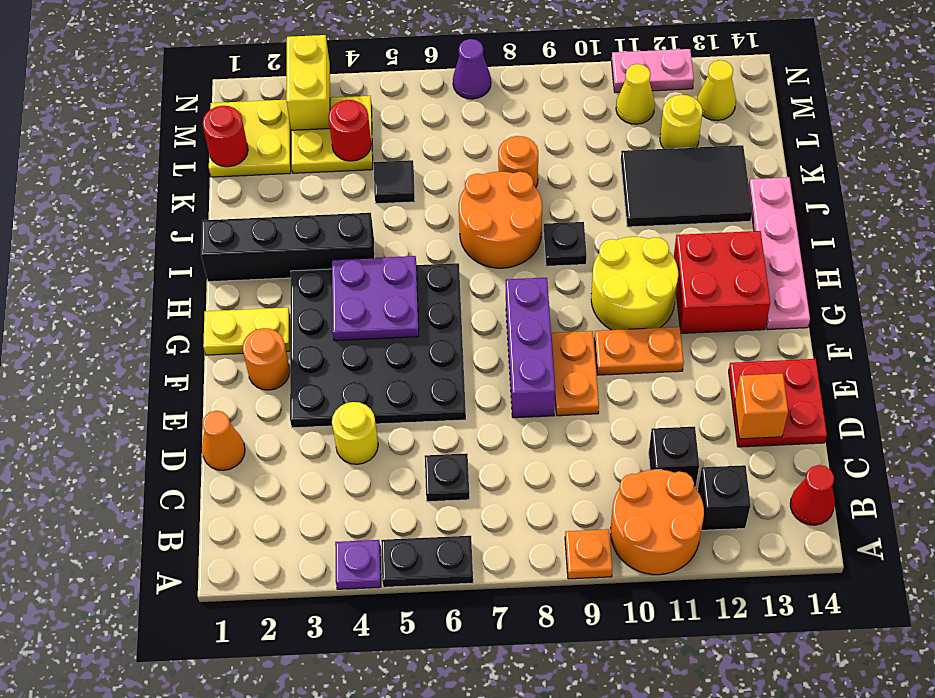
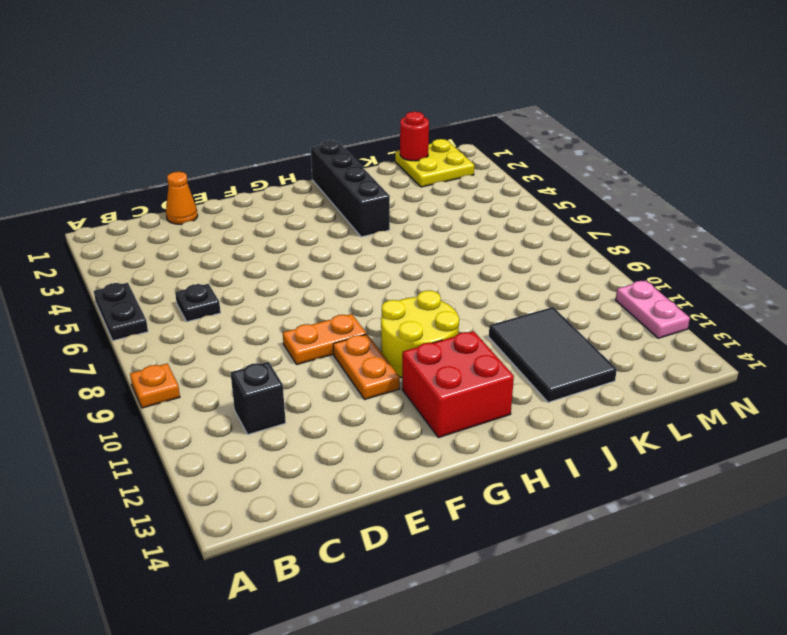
none -> purple plate A4 level 1
none -> orange round brick A10:B11 level 1
none -> black brick B12 level 1
none -> red cone B14 level 1

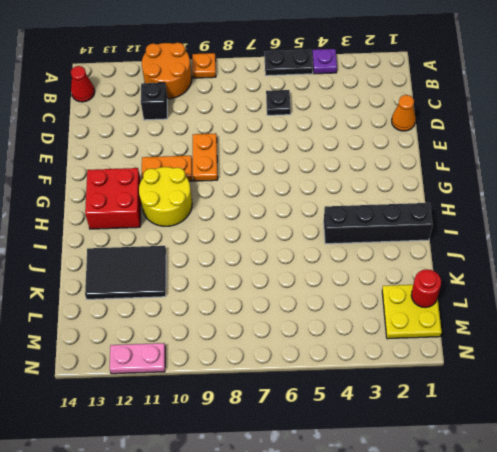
none -> black brick B12 level 1
none -> yellow round brick D4 level 1
none -> red plate D13:E14 level 1
none -> black plate E3:H6 level 1

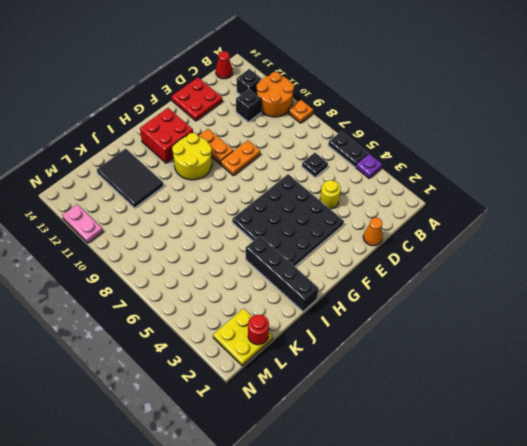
none -> purple brick E8:G8 level 1
none -> orange round brick F2 level 1
none -> yellow plate G1:G2 level 1
none -> pink plate G14:J14 level 1

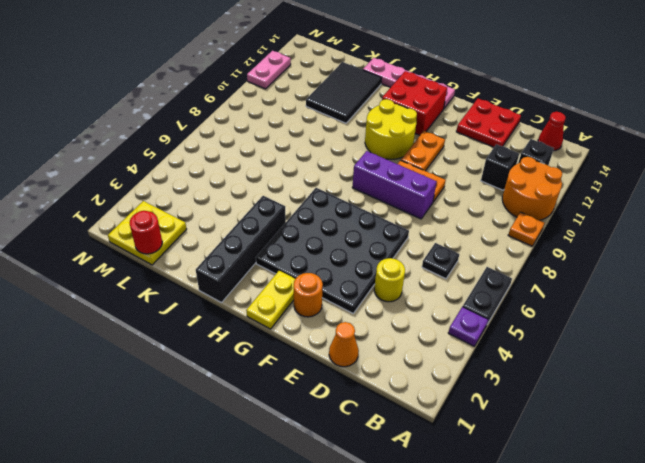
none -> orange round brick I7:J8 level 1
none -> black plate I9 level 1
none -> black tile K5 level 1
none -> orange round brick K8 level 1

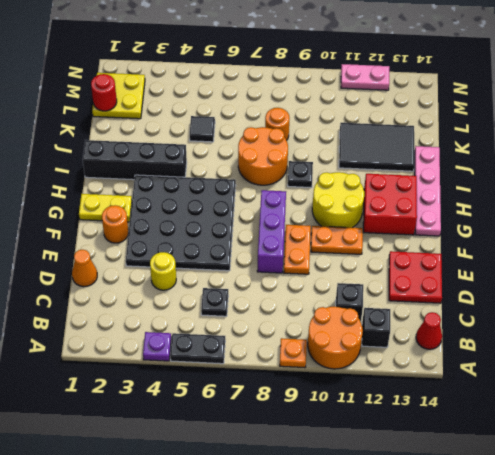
none -> yellow plate L3:M4 level 1
none -> yellow round brick L12 level 1
none -> yellow cone M11 level 1
none -> yellow cone M13 level 1

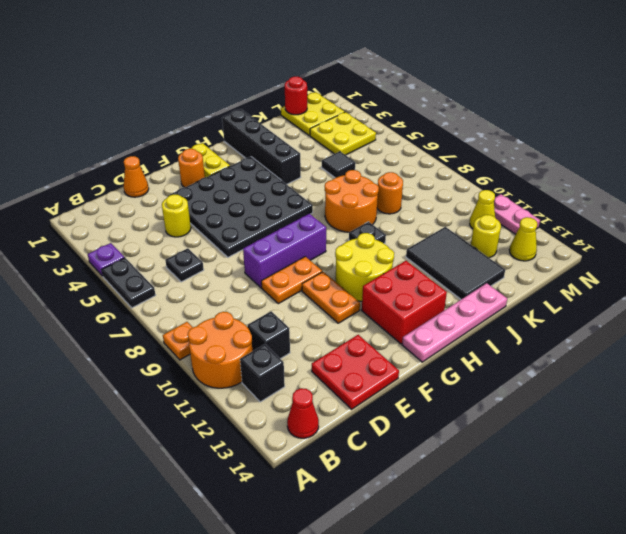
none -> purple cone N7 level 1
none -> orange brick D13 level 2
none -> purple plate G4:H5 level 2
none -> red round brick L4 level 2

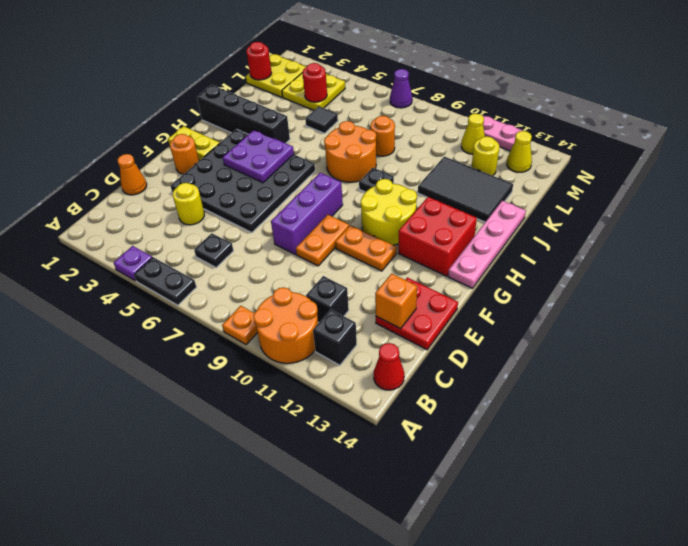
none -> yellow brick M3:N3 level 2

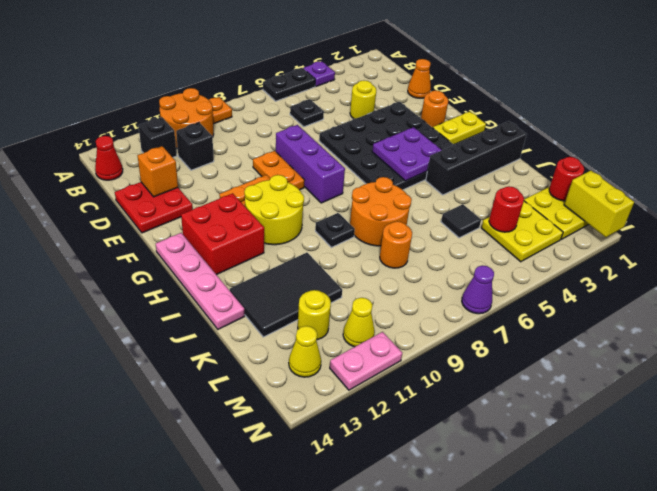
yellow brick M1:N1 level 2 -> yellow brick M3:N3 level 2

